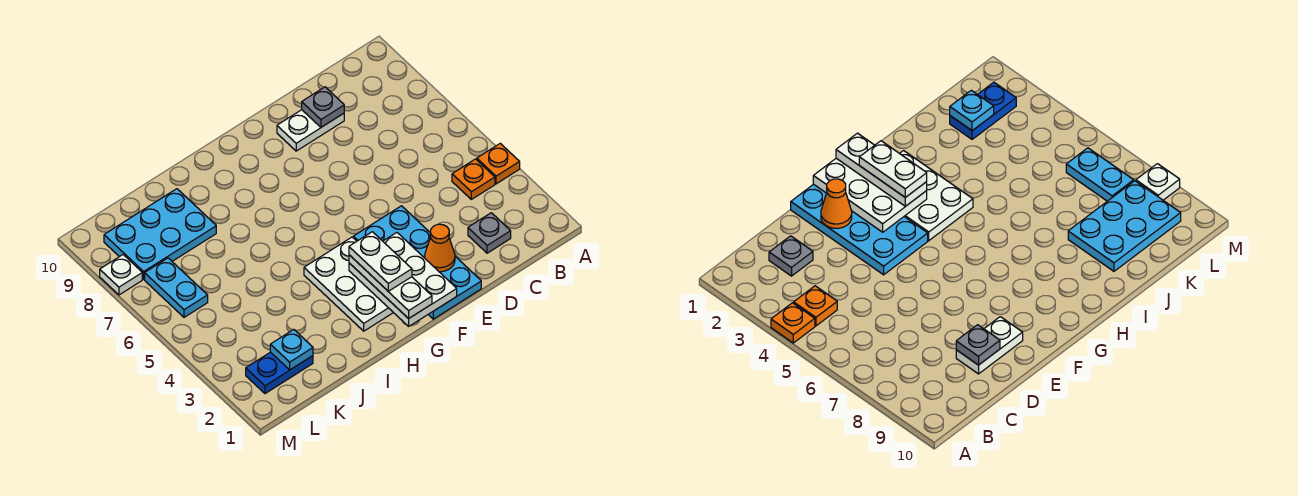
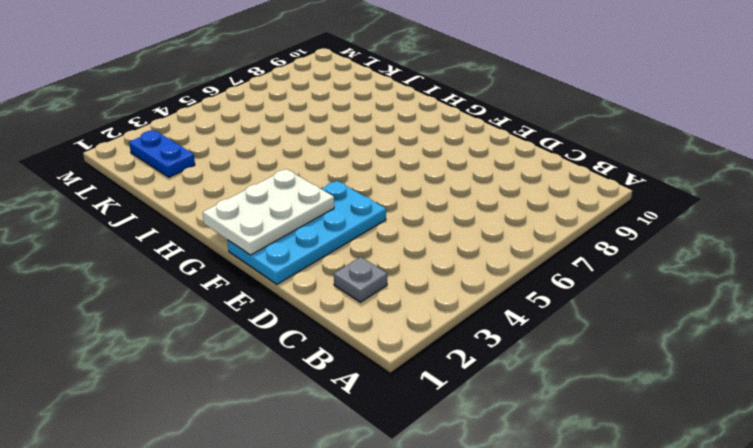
none -> orange plate A4 level 1
none -> orange plate B4 level 1
none -> white plate D9:E9 level 1

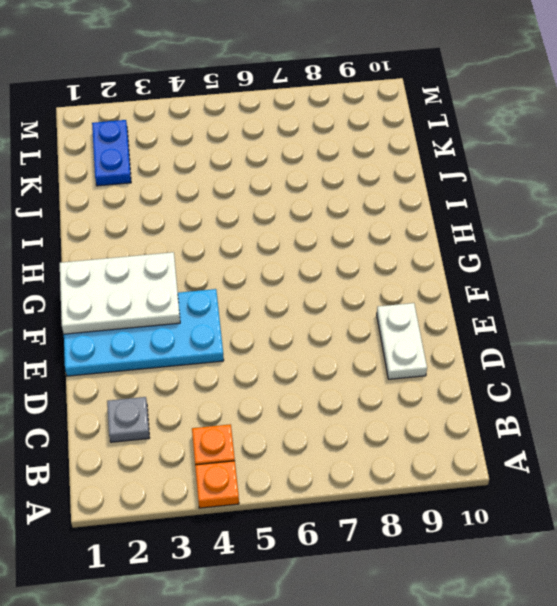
none -> white plate G2:H4 level 1
none -> cyan plate J8:L9 level 1
none -> cyan plate L6:L7 level 1

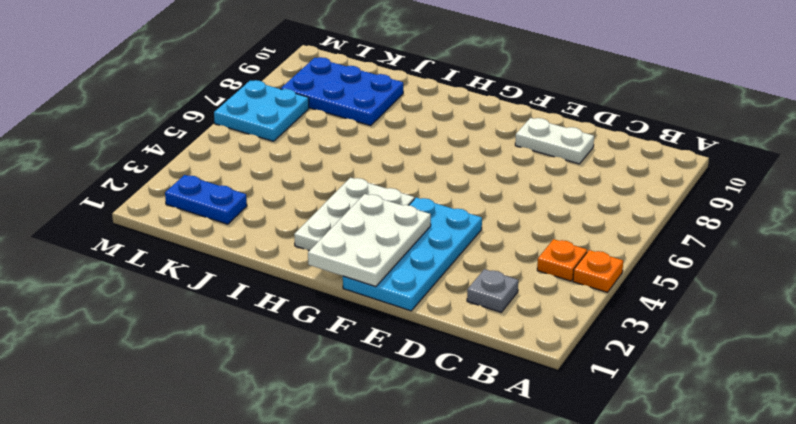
blue plate J8:L9 level 1 -> cyan plate J8:L9 level 1
cyan plate L6:M7 level 1 -> cyan plate L6:L7 level 1
none -> white plate M8 level 1
none -> grey plate D9 level 2
none -> orange cone E2 level 2

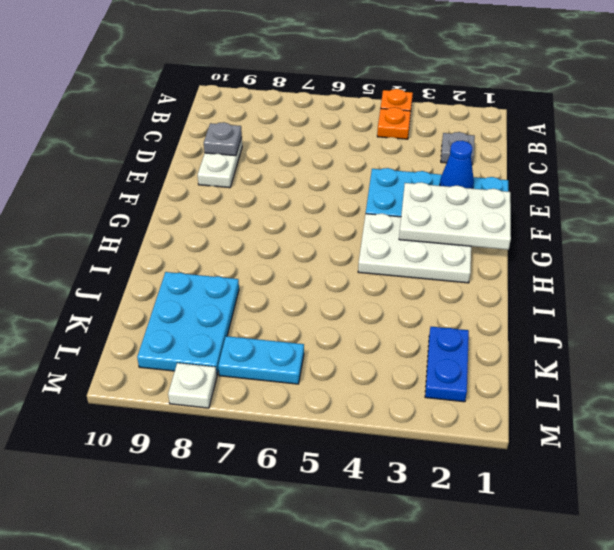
blue cone E2 level 2 -> orange cone E2 level 2
none -> cyan plate K2 level 2
none -> white plate G1:G3 level 3
none -> white plate G2:G3 level 4

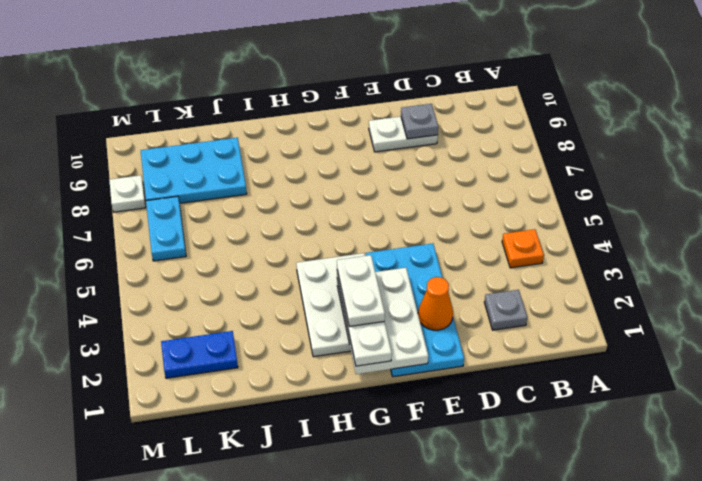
none -> orange plate A4 level 1
none -> cyan plate K2 level 2

